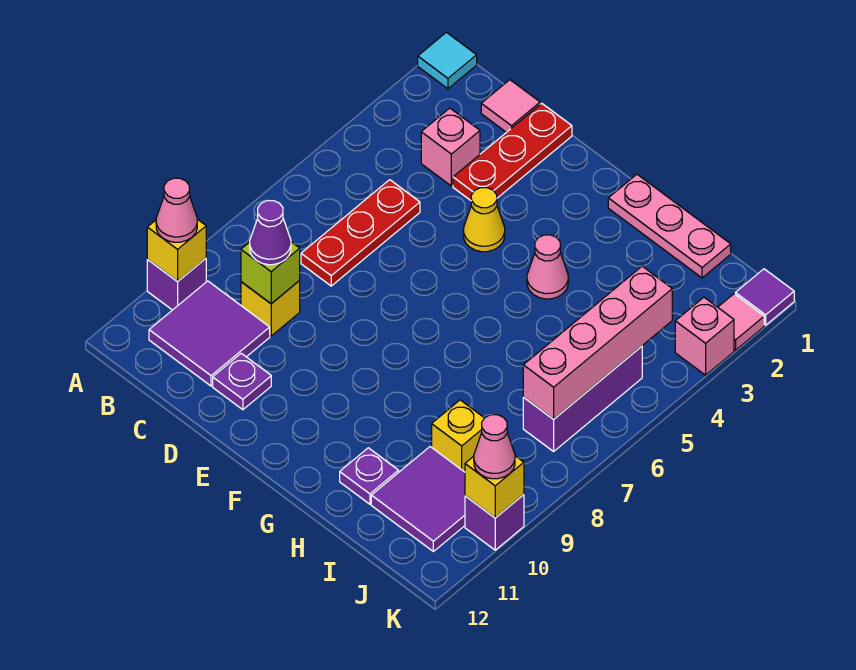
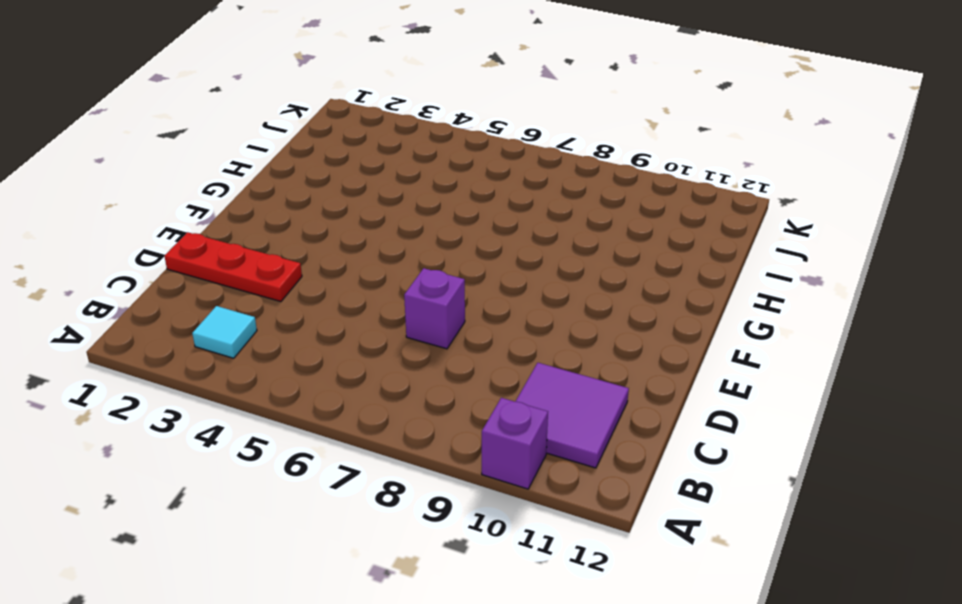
cyan tile B3 level 1 -> cyan tile A1 level 1
purple brick D7 level 1 -> purple brick K10 level 1
none -> pink tile C1 level 1
none -> pink brick C3 level 1
none -> red plate C5:C7 level 1

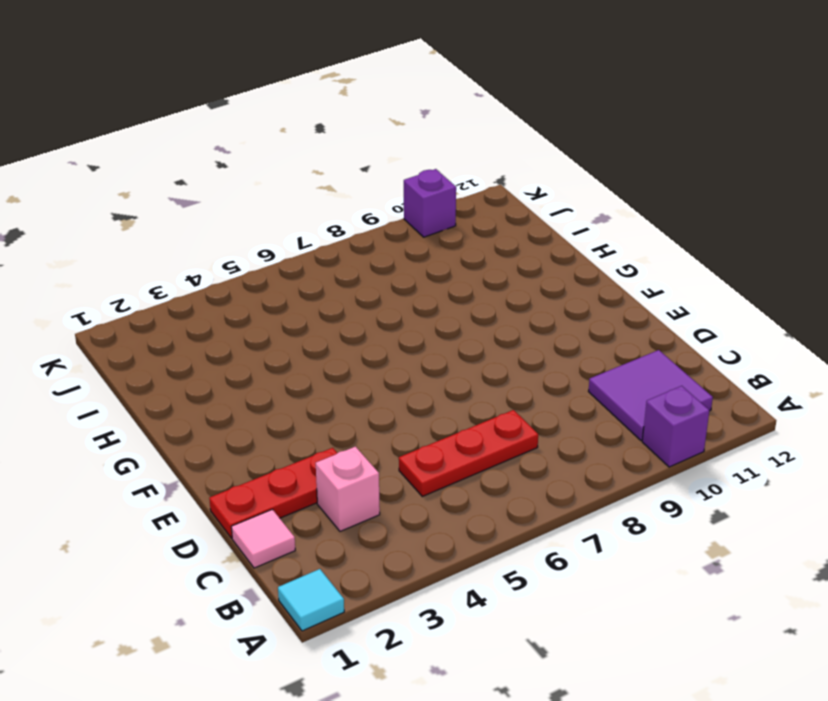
none -> yellow brick C9 level 1
none -> purple plate D11 level 1
none -> yellow cone E4 level 1

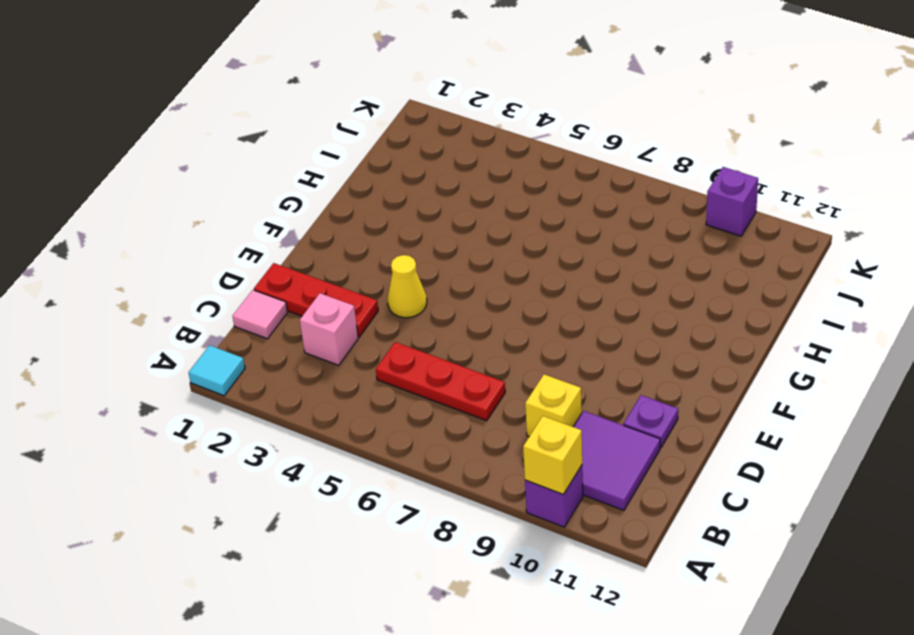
none -> pink plate G1:I1 level 1
none -> pink cone G4 level 1
none -> purple plate H11 level 1

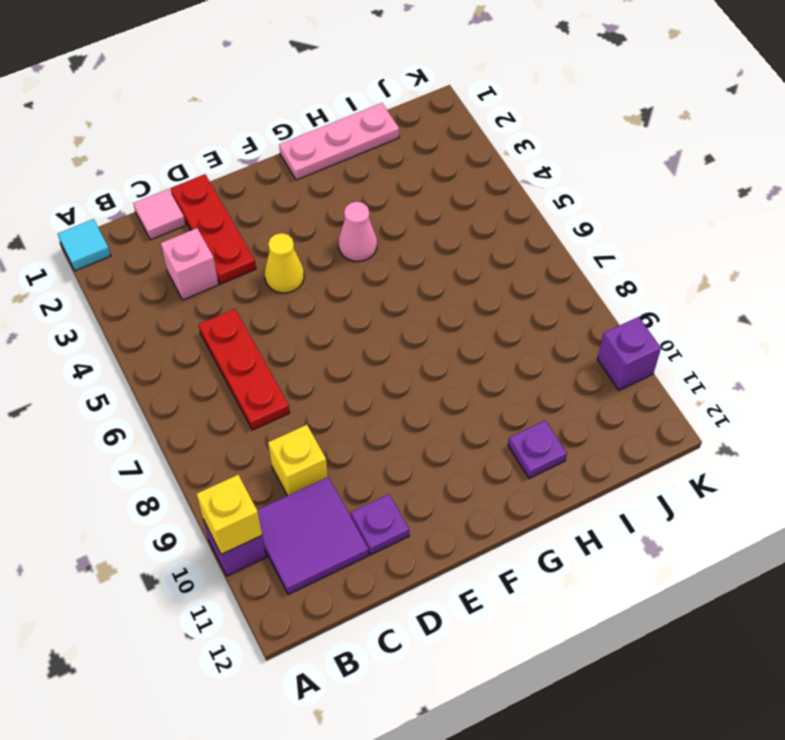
none -> yellow brick I9 level 1
none -> purple tile I10:J11 level 1
none -> purple brick J5:J7 level 1

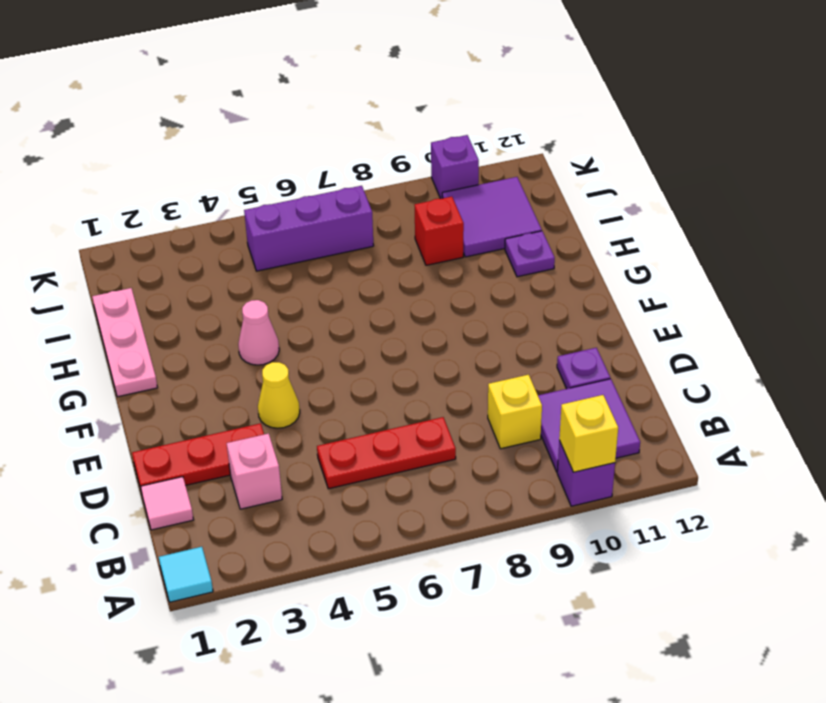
red brick I9 level 1 -> yellow brick I9 level 1
none -> purple tile K1 level 1
none -> pink tile K2 level 1
none -> pink brick K3 level 1

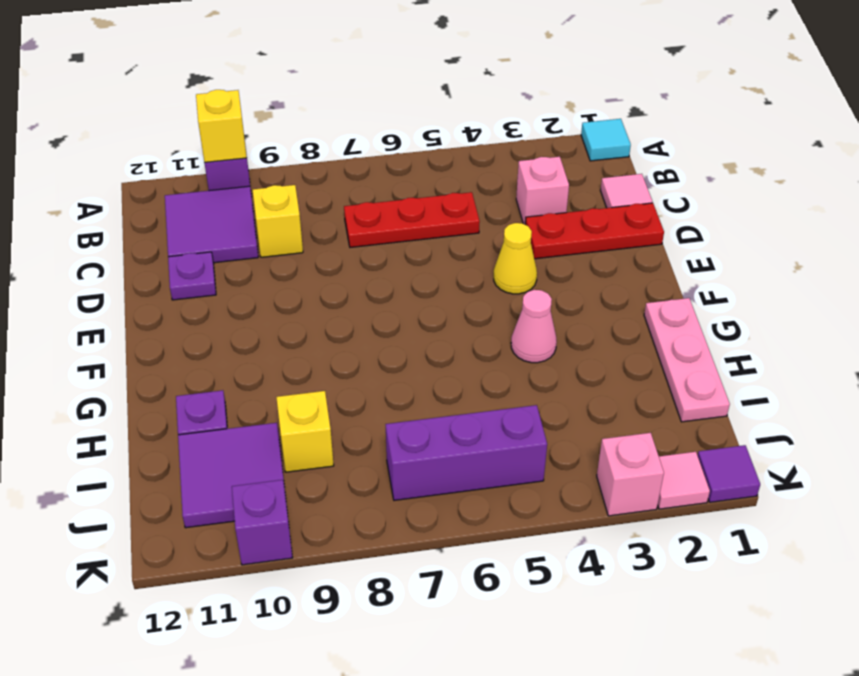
none -> lime brick C9 level 2
none -> pink brick J4:J7 level 2
none -> yellow brick K10 level 2

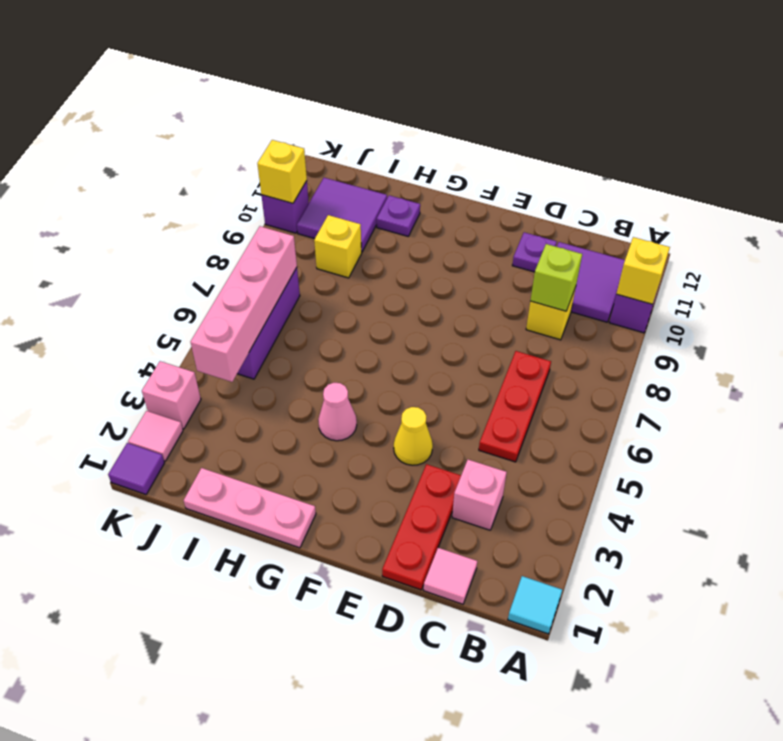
none -> pink cone A10 level 3
none -> purple cone C9 level 3
none -> pink cone K10 level 3

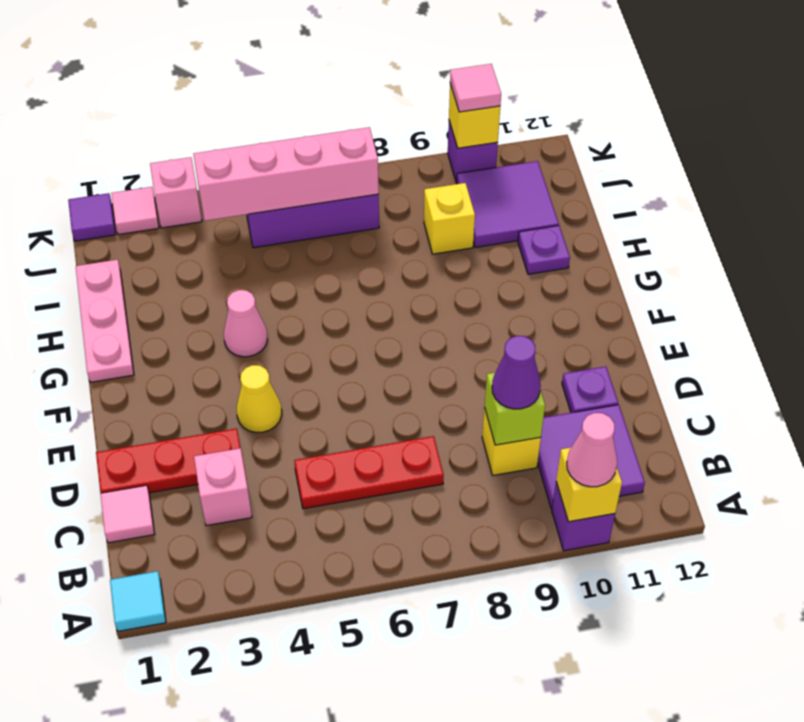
pink tile K10 level 3 -> pink cone K10 level 3

